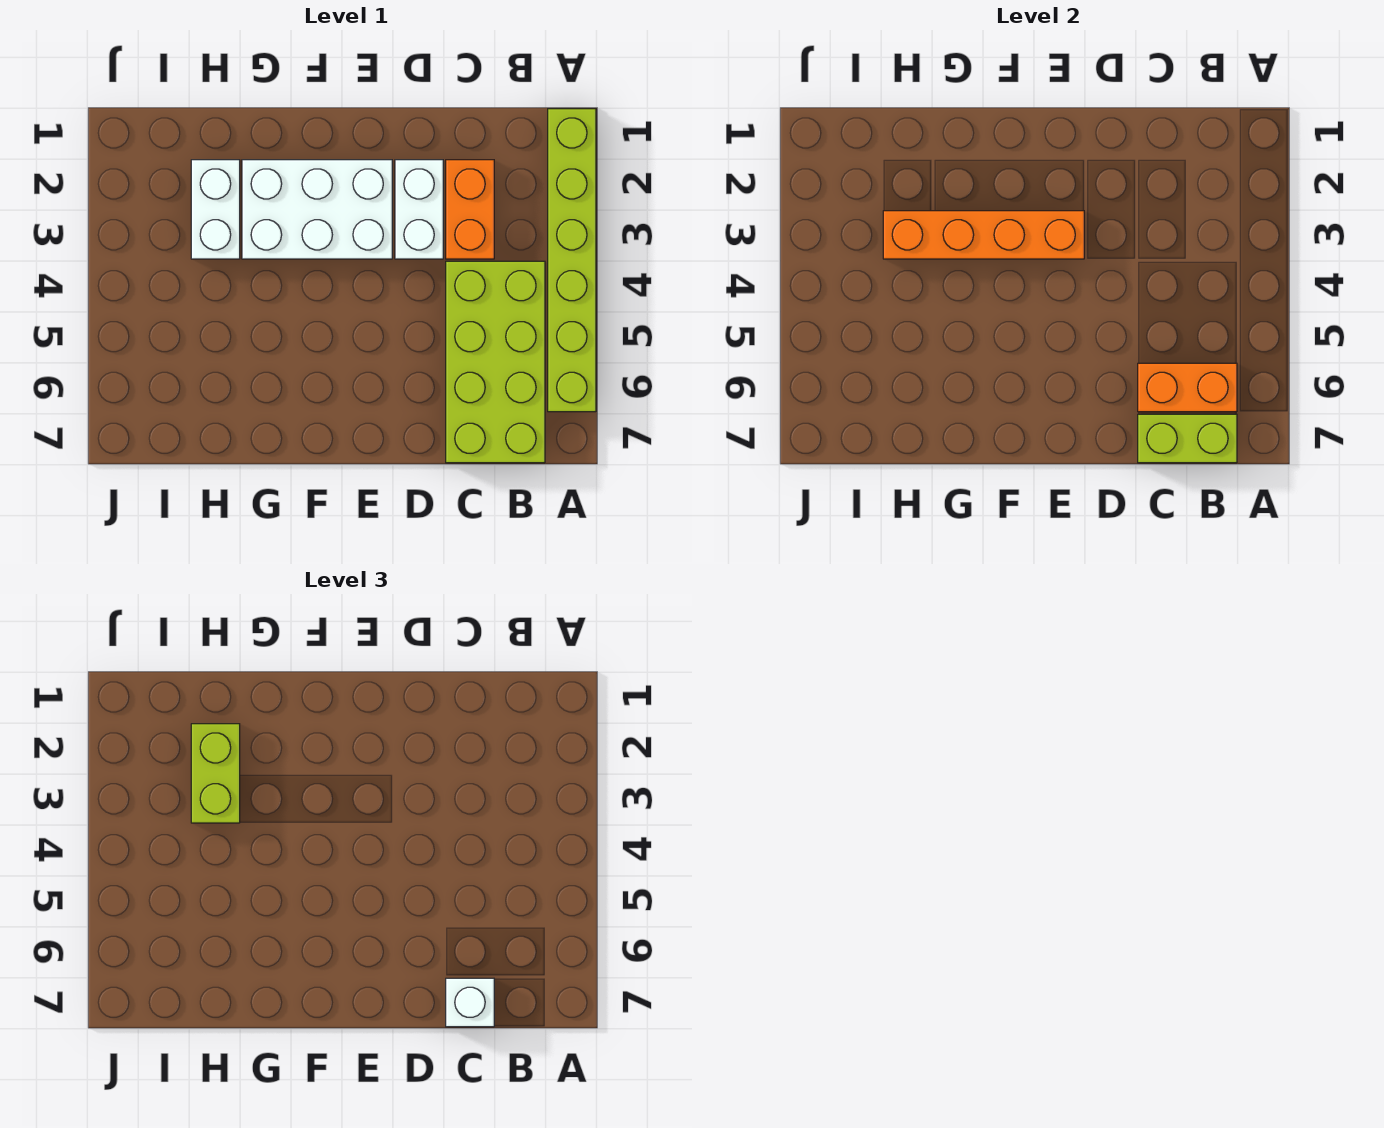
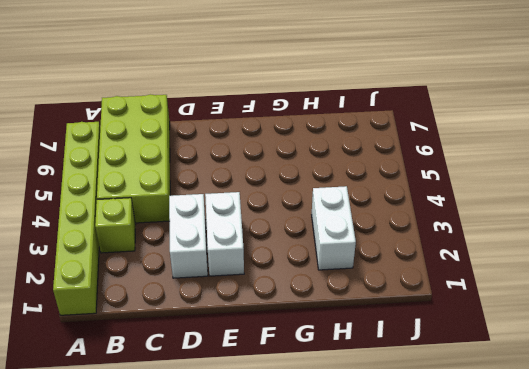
lime brick B3 level 1 -> none
white brick E2:E3 level 1 -> white brick E2:G3 level 1
none -> orange brick C2:C3 level 1
none -> orange brick B6:C6 level 2

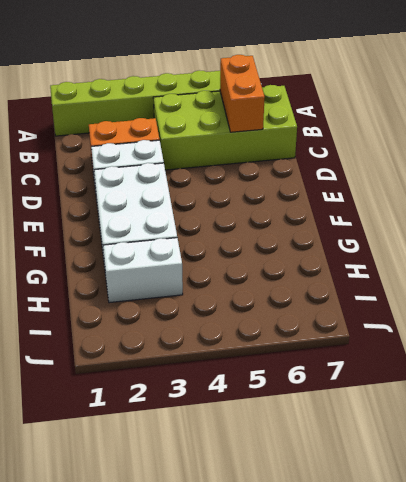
none -> lime brick B7:C7 level 2
none -> orange brick E3:H3 level 2

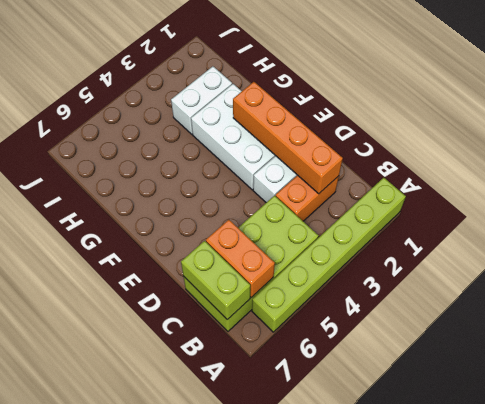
orange brick C2:F2 level 2 -> orange brick E3:H3 level 2
none -> white brick C7 level 3
none -> lime brick H2:H3 level 3

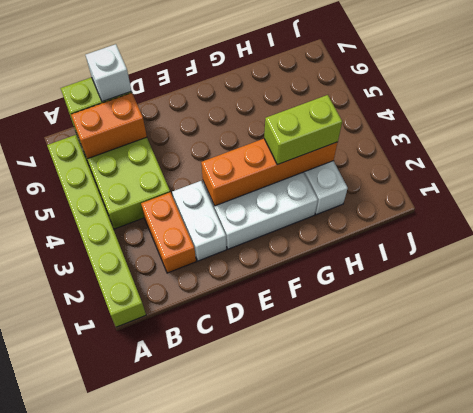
lime brick G3:H3 level 3 -> lime brick H2:H3 level 3

